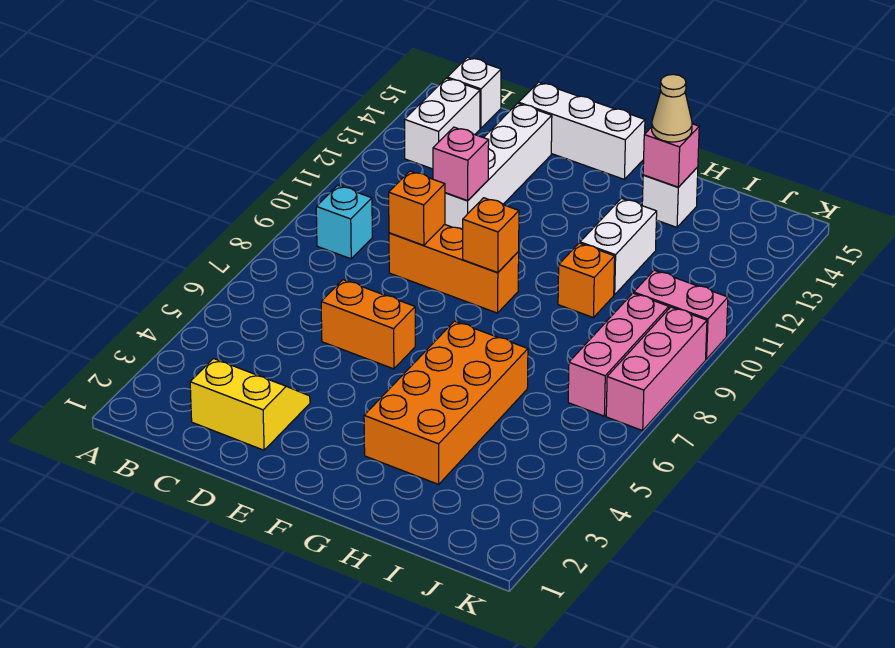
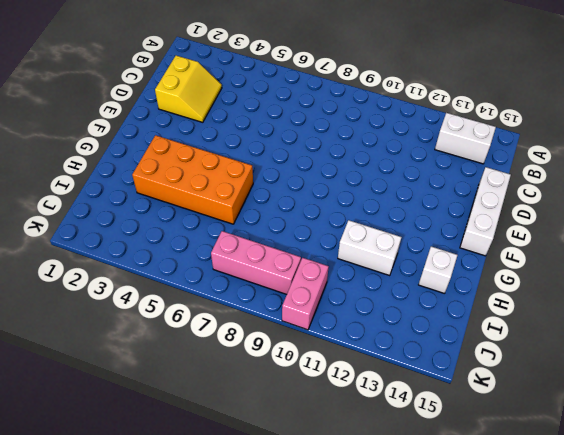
none -> cyan brick B9 level 1
none -> white brick B15 level 1
none -> orange brick D6:E6 level 1

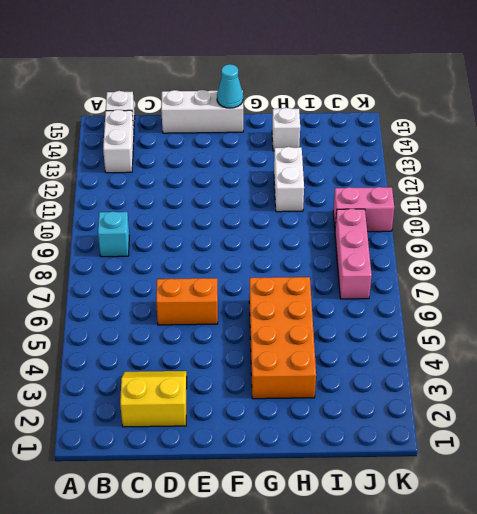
cyan cone F15 level 2 -> none
none -> orange brick D9:F9 level 1
none -> white brick D11:D14 level 1
none -> orange brick H10 level 1

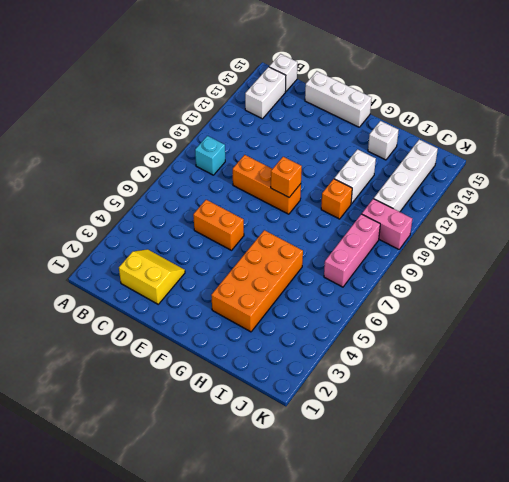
white brick J11:J14 level 1 -> white brick D11:D14 level 1
none -> pink brick K7:K9 level 1
none -> orange brick D9 level 2
none -> pink brick D11 level 2

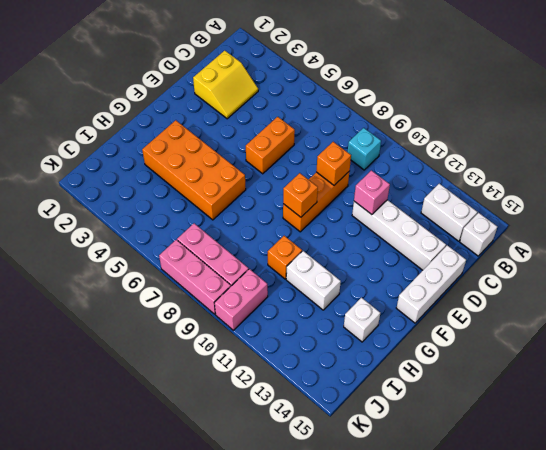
none -> pink brick H14 level 2
none -> tan cone H14 level 3

